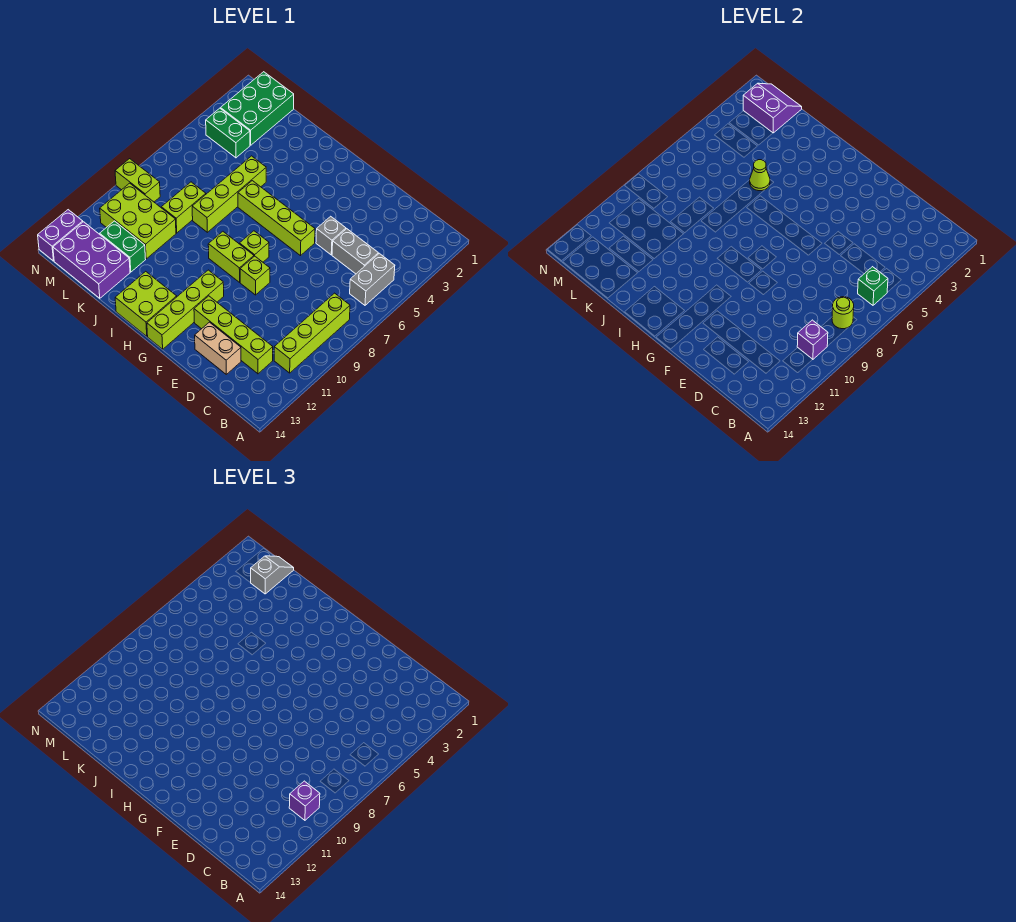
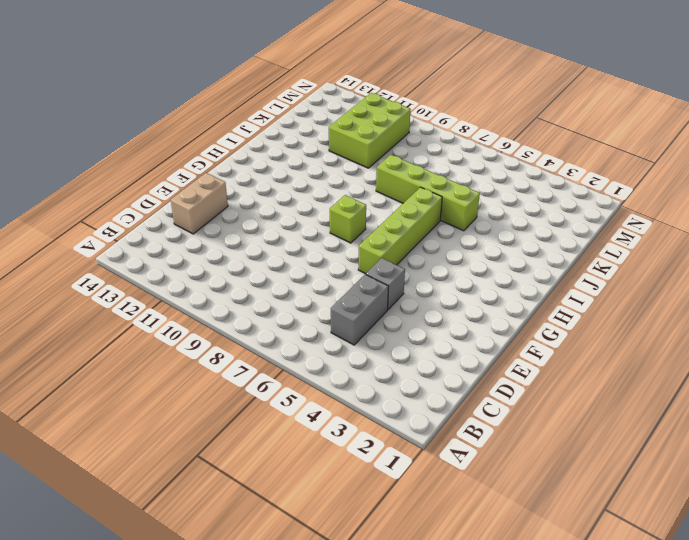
none -> grey brick B5:B6 level 1
none -> lime brick B8:B11 level 1
none -> lime brick C12:F12 level 1

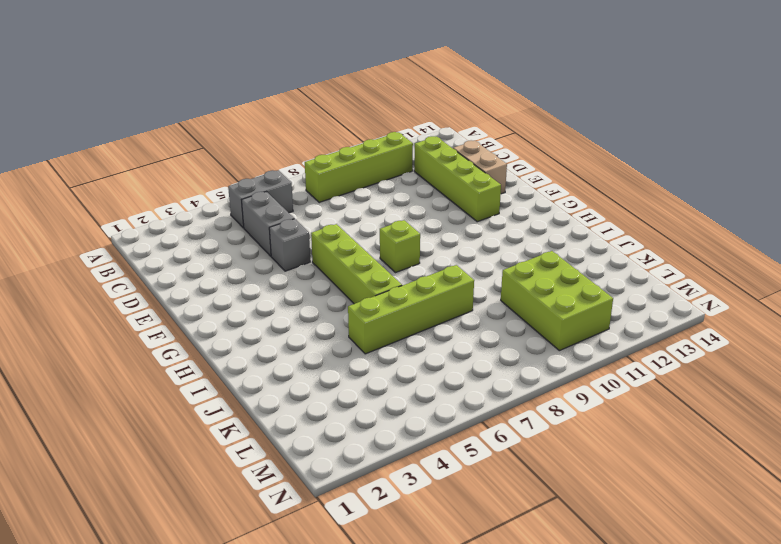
none -> lime brick F9 level 1
none -> lime brick G9:H9 level 1
none -> lime brick G11:G14 level 1

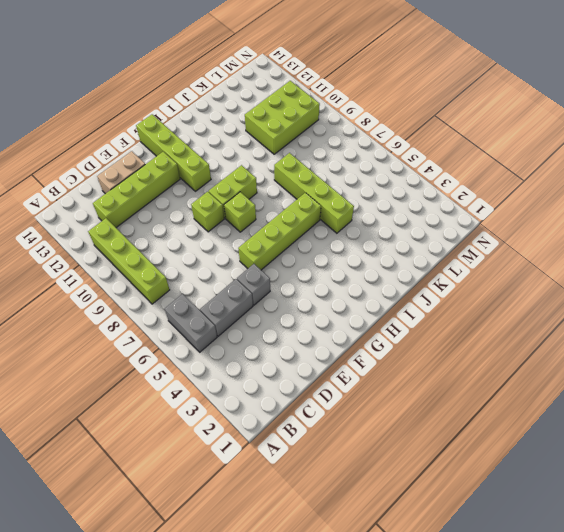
none -> lime brick H13:I14 level 1
none -> lime brick K8:K9 level 1
none -> green brick K12:L12 level 1

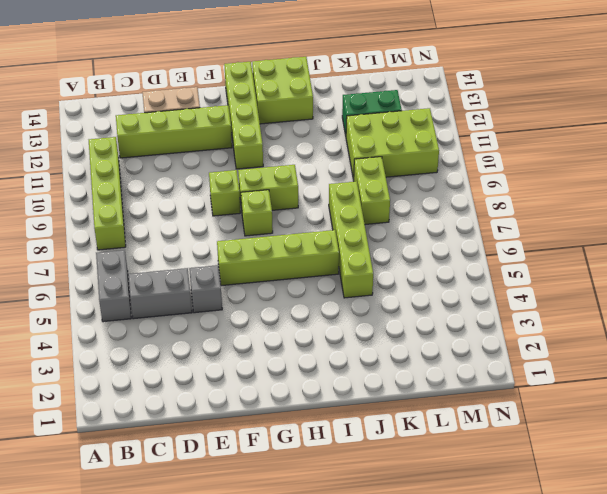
none -> purple brick K13:M14 level 1
none -> green brick L1:M3 level 1
none -> green brick L4:M4 level 1

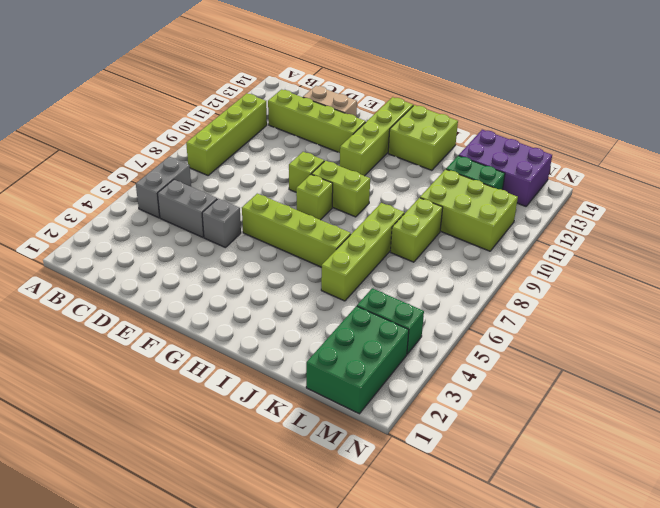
none -> lime brick M9:N9 level 1
none -> purple brick N13:N14 level 1
none -> green brick B6 level 2

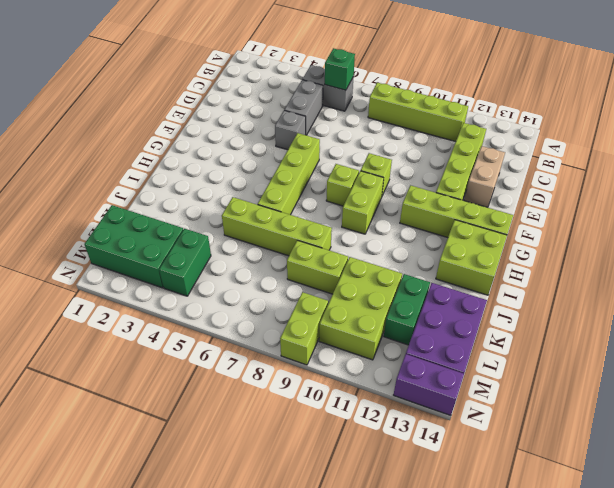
none -> lime round brick B8 level 2
none -> purple brick B10 level 2
none -> lime cone J5 level 2

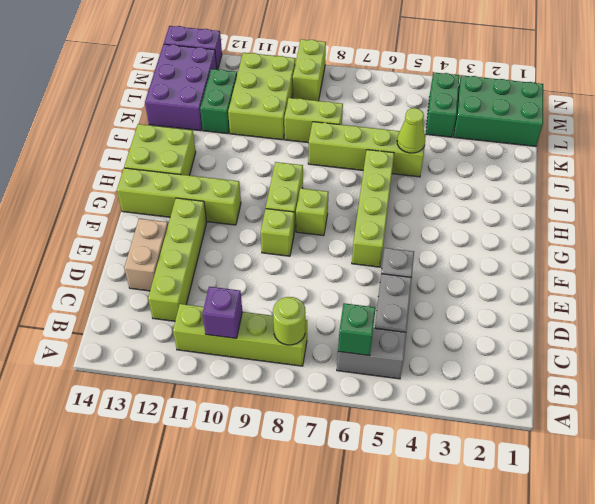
none -> purple slope L1:M2 level 2 top 2
none -> purple brick B10 level 3
none -> grey slope L1:L2 level 3 top 2

